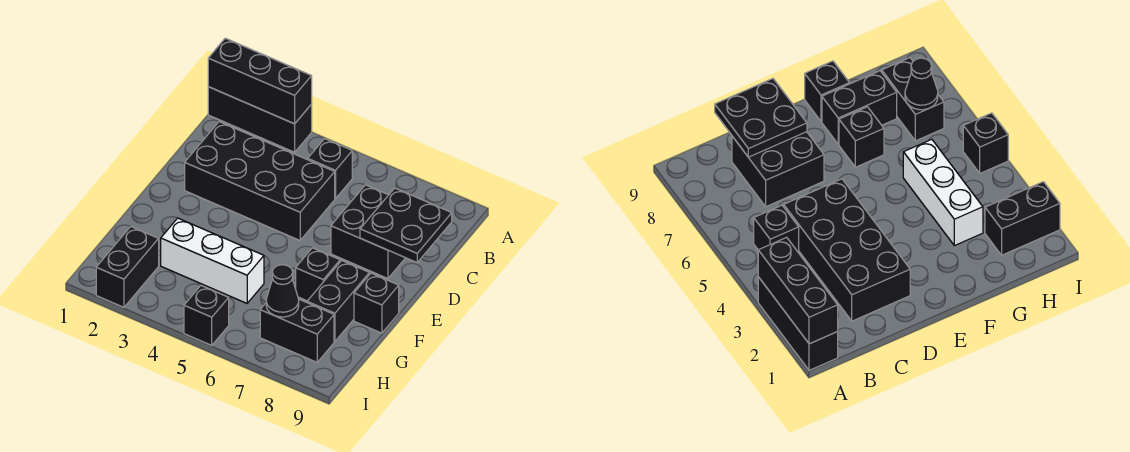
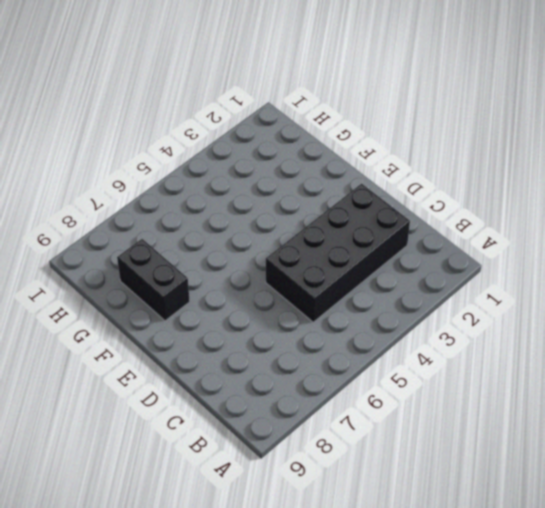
none -> black brick A1:A3 level 1
none -> black brick B5 level 1
none -> black brick C7:D8 level 1

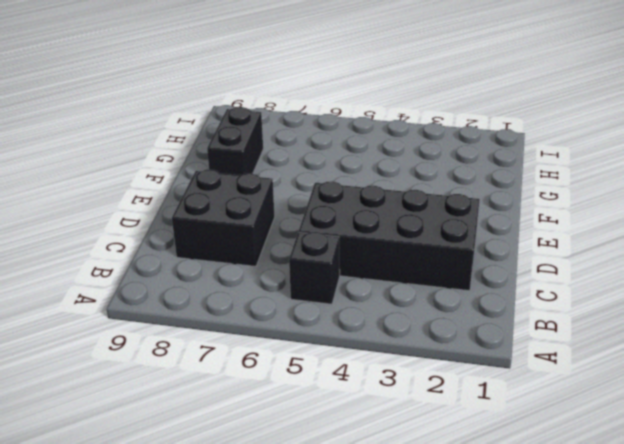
none -> black brick A1:A3 level 1
none -> black brick F7 level 1
none -> black brick F9 level 1

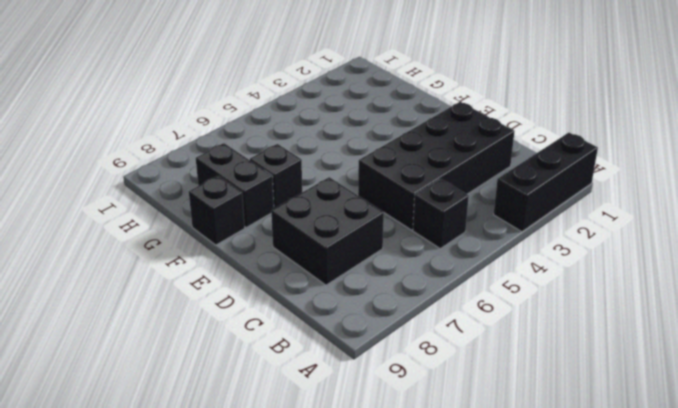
none -> white brick G3:G5 level 1
none -> black brick H2:I2 level 1
none -> black brick H7:H8 level 1

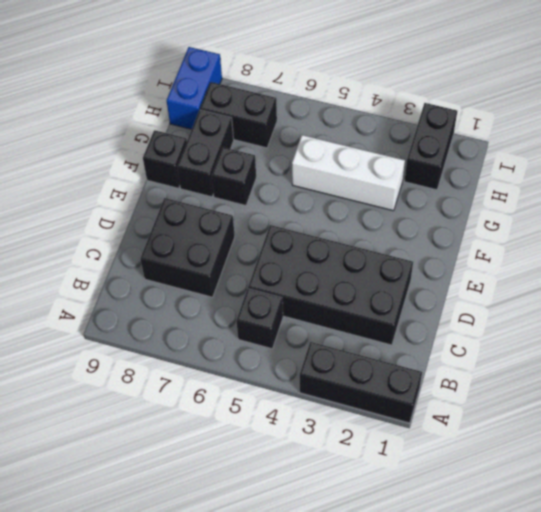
blue brick H9:I9 level 1 -> none
none -> black brick I5 level 1
none -> black brick A1:A3 level 2
none -> black plate C8:D9 level 2

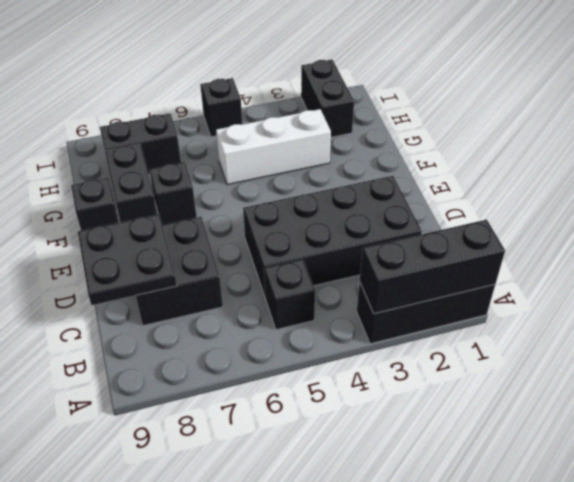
none -> black cone H7 level 2

